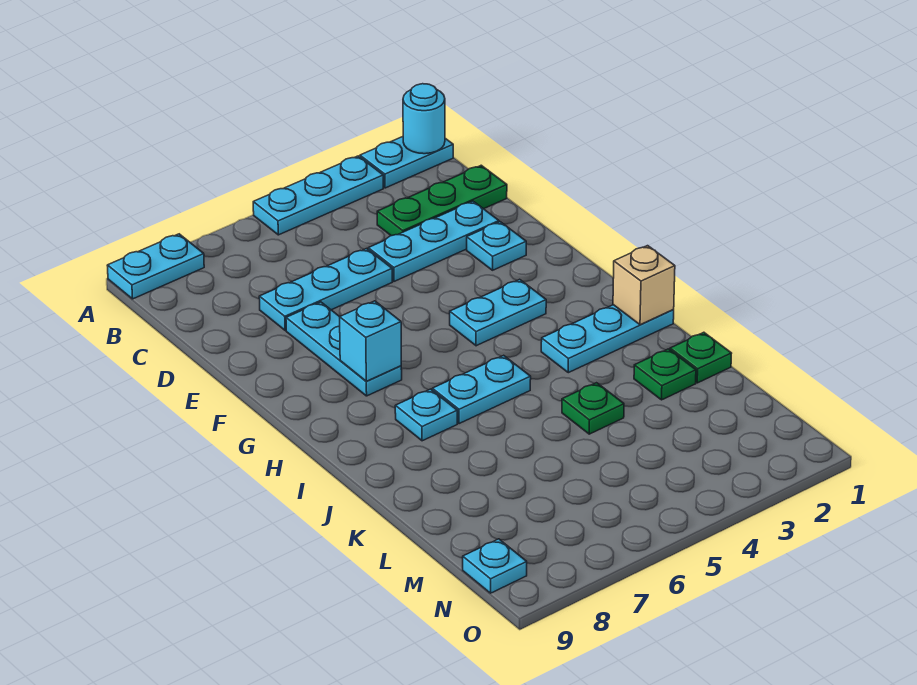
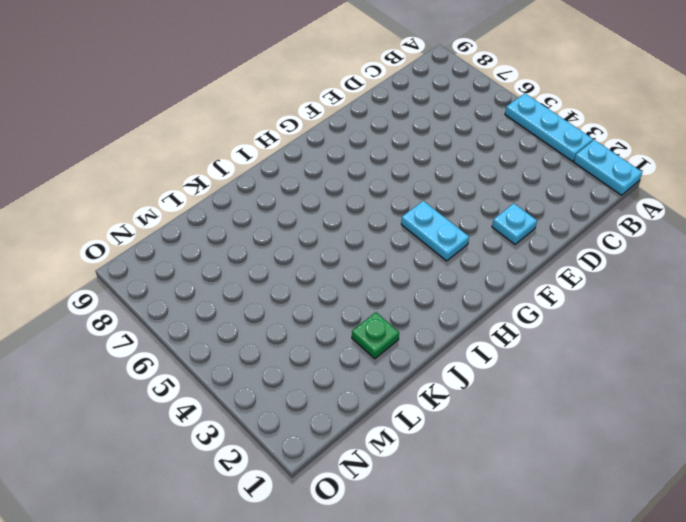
none -> cyan plate A8:A9 level 1
none -> green plate C1:C3 level 1
none -> cyan plate D2:D4 level 1

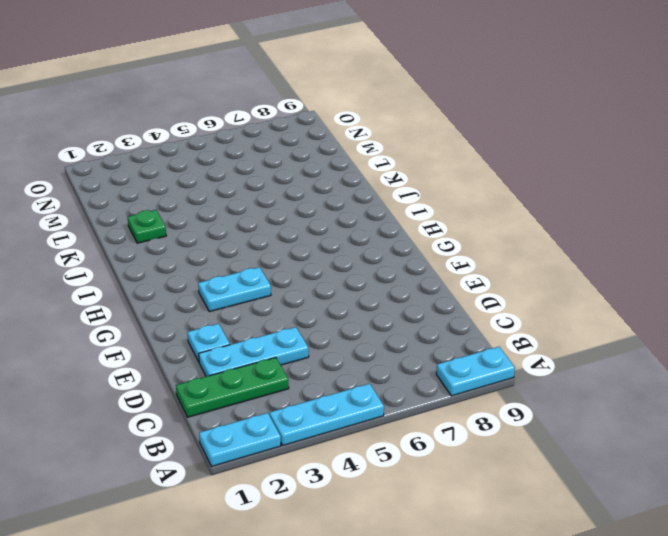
none -> cyan plate D5:D7 level 1
none -> cyan plate E7:G7 level 1
none -> cyan plate I1:I3 level 1

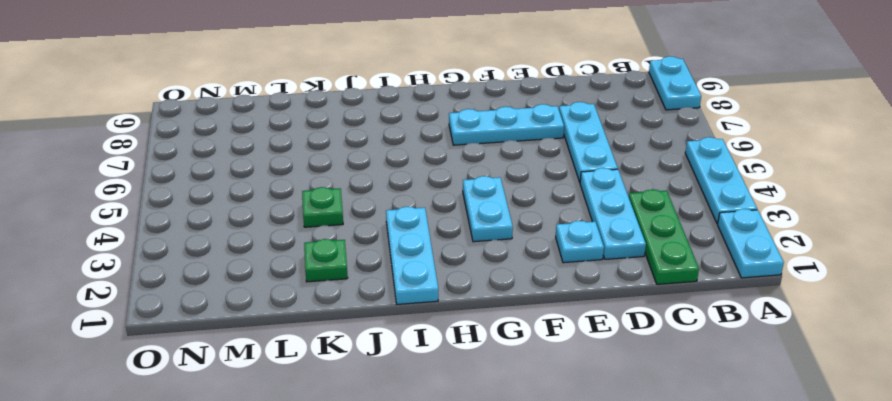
none -> cyan plate I5:I6 level 1
none -> cyan plate I7 level 1
none -> green plate K1 level 1

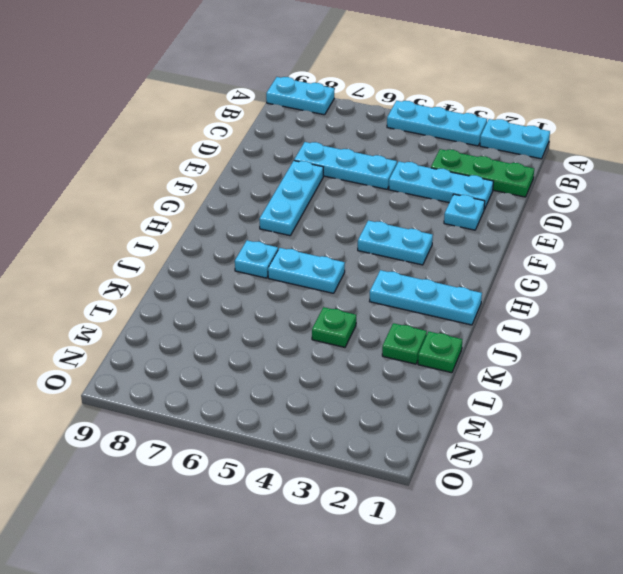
none -> cyan plate N9 level 1
none -> cyan round brick A1 level 2
none -> cyan brick G7 level 2

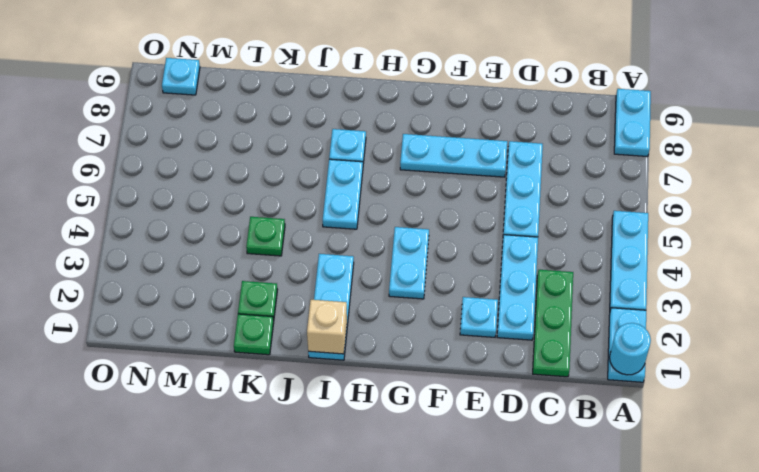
none -> cyan brick G7 level 2

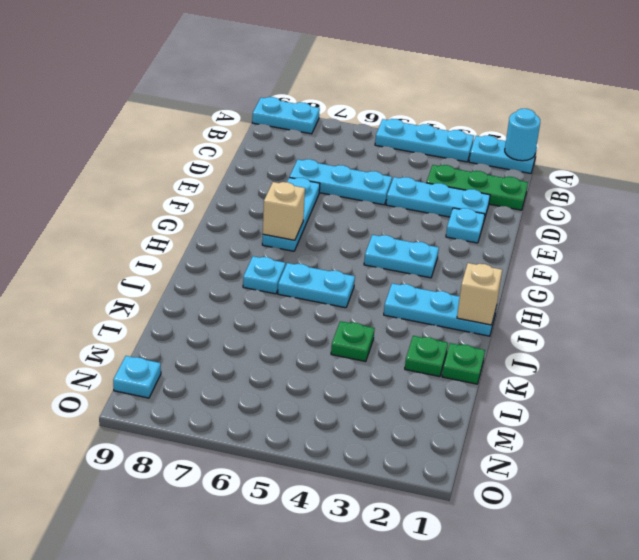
tan brick G7 level 2 -> cyan brick G7 level 2

